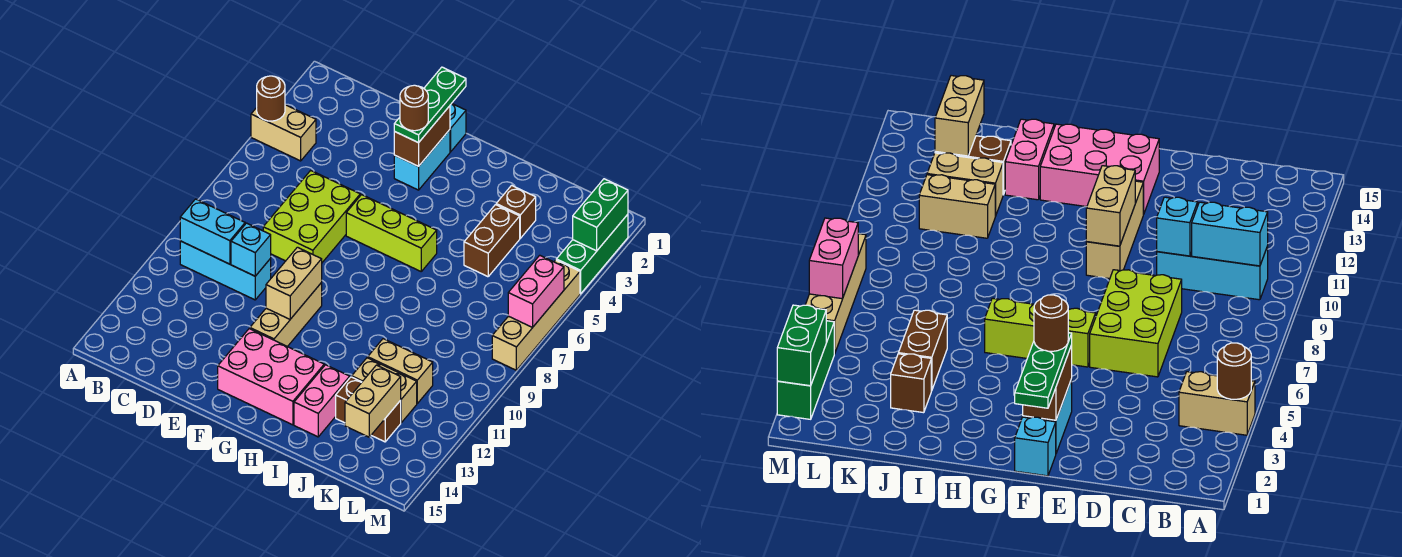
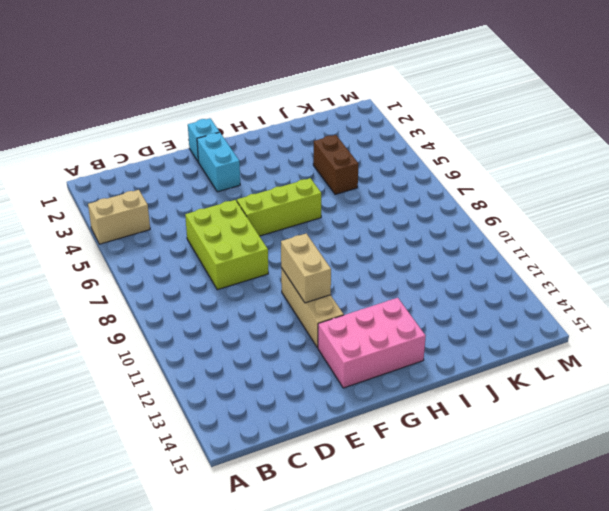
none -> cyan brick B10:D10 level 1
none -> pink brick I13:I14 level 1
none -> brown brick J3 level 1

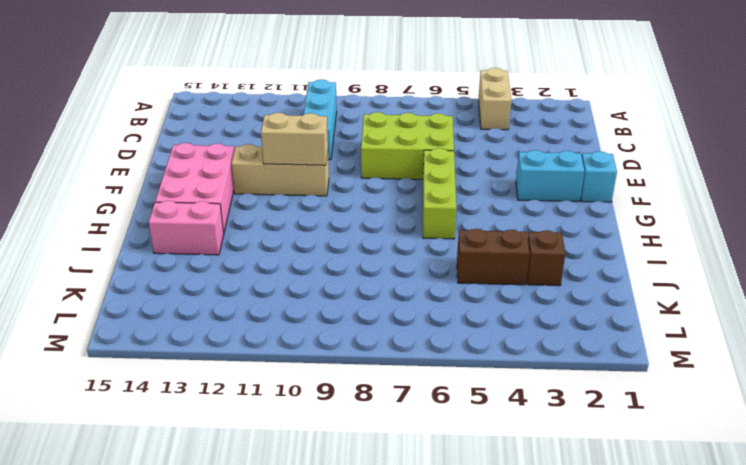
none -> tan brick J11:K11 level 1
none -> tan brick J12:K12 level 1
none -> brown brick J13:K13 level 1

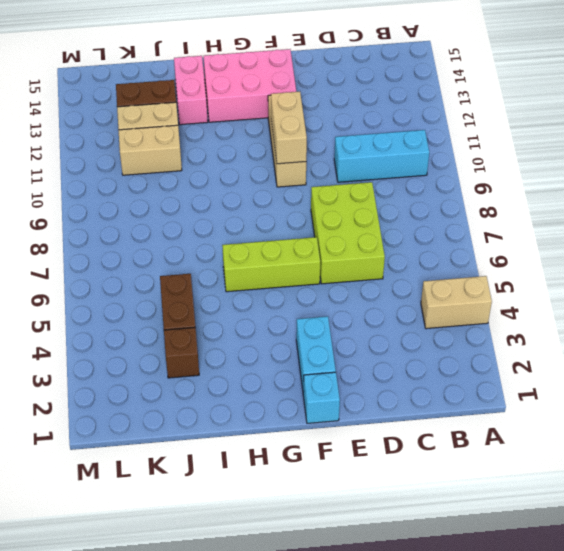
none -> green brick M2:M4 level 1
none -> tan brick M5:M8 level 1
none -> brown round brick A4 level 2

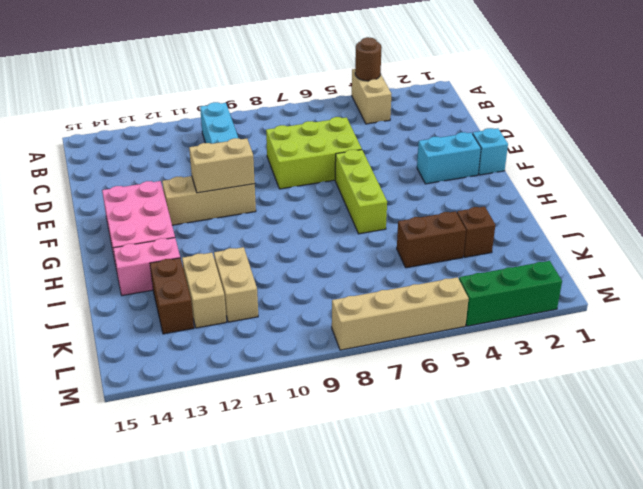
none -> cyan brick B10:C10 level 2
none -> cyan brick D10 level 2
none -> brown brick F2:F3 level 2

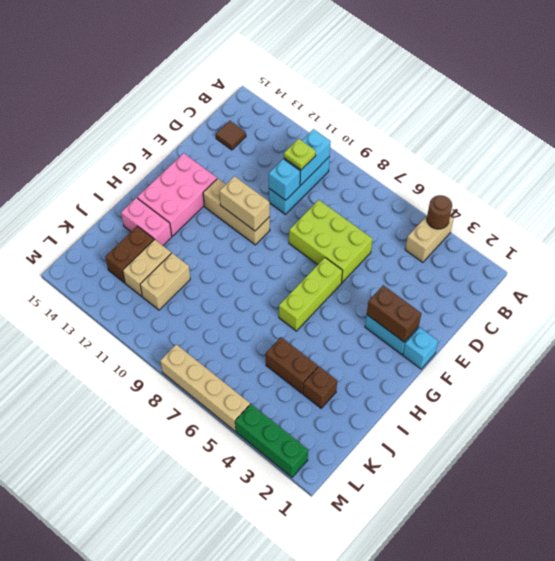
lime plate C10 level 3 -> none
brown tile C14 level 1 -> none
none -> tan brick K13:K14 level 2
none -> green brick M2:M3 level 2
none -> pink brick M6:M7 level 2

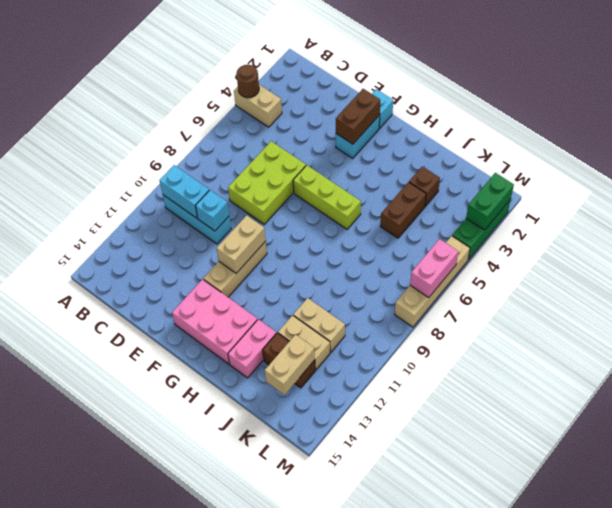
none -> green plate F1:F3 level 3
none -> brown round brick F3 level 4

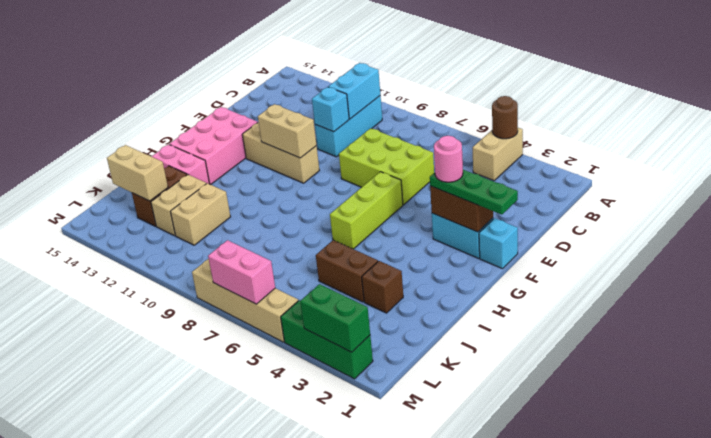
pink round brick F3 level 4 -> brown round brick F3 level 4

